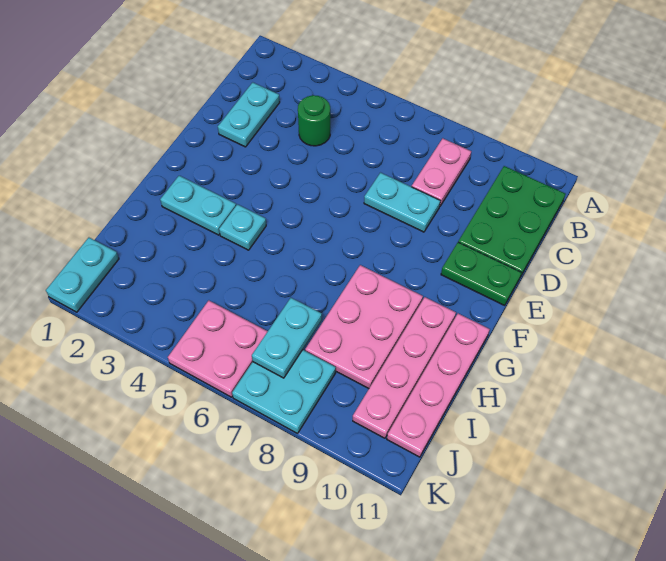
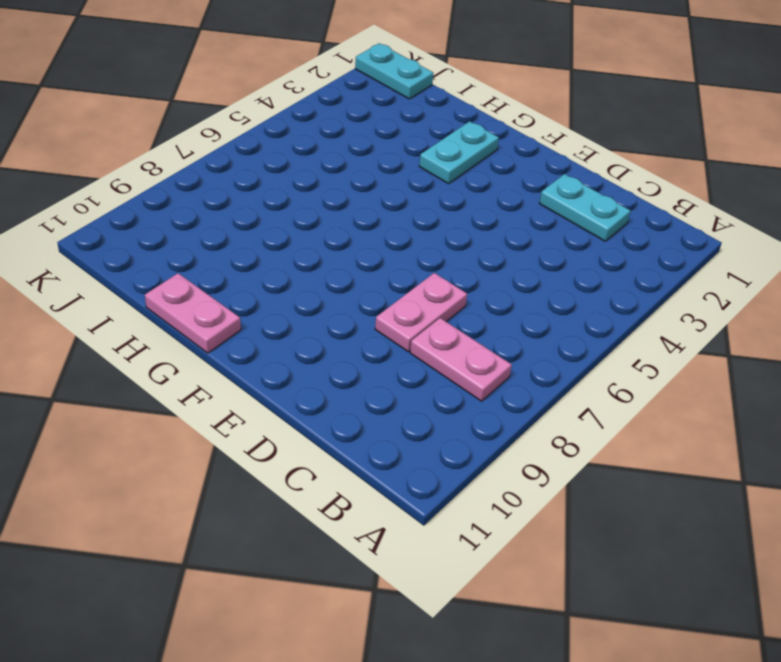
pink plate D7:D8 level 1 -> cyan plate D7:D8 level 1
pink plate G11:H11 level 1 -> pink plate G11:J11 level 1
none -> green plate B10:D11 level 1
none -> green round brick C4 level 1
none -> green plate E10:E11 level 1

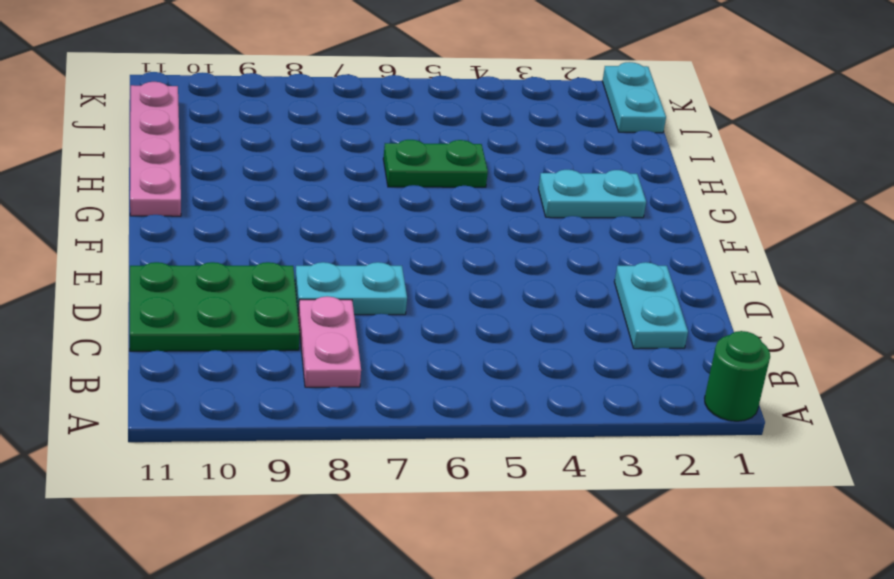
green round brick A1 level 1 -> green round brick C4 level 1
green plate C9:D11 level 1 -> green plate B10:D11 level 1
green plate H5:H6 level 1 -> green plate E10:E11 level 1
none -> cyan plate G4 level 1
none -> pink plate G8:I9 level 1
none -> pink plate G10:J10 level 1

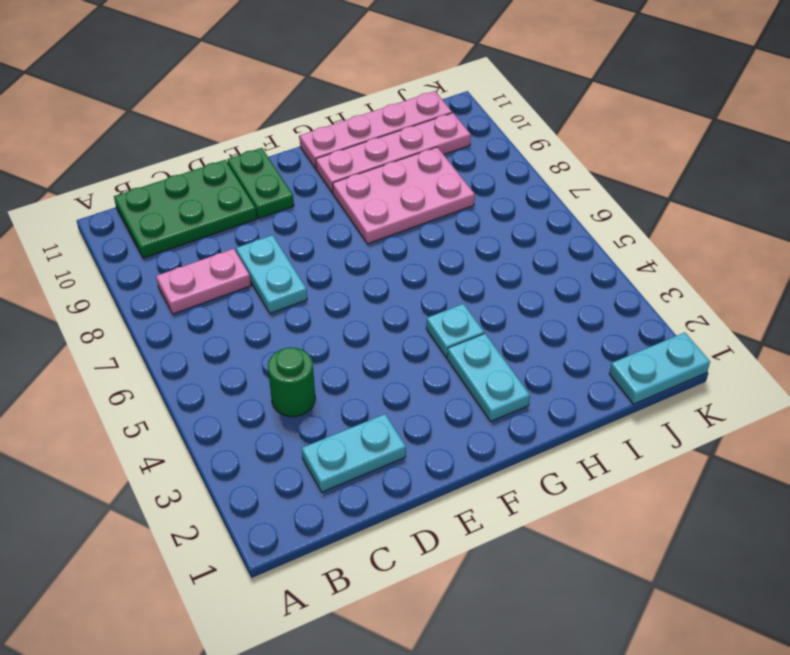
none -> pink plate J5:K6 level 1
none -> cyan plate J7:K8 level 1
none -> cyan plate I7:J7 level 2

